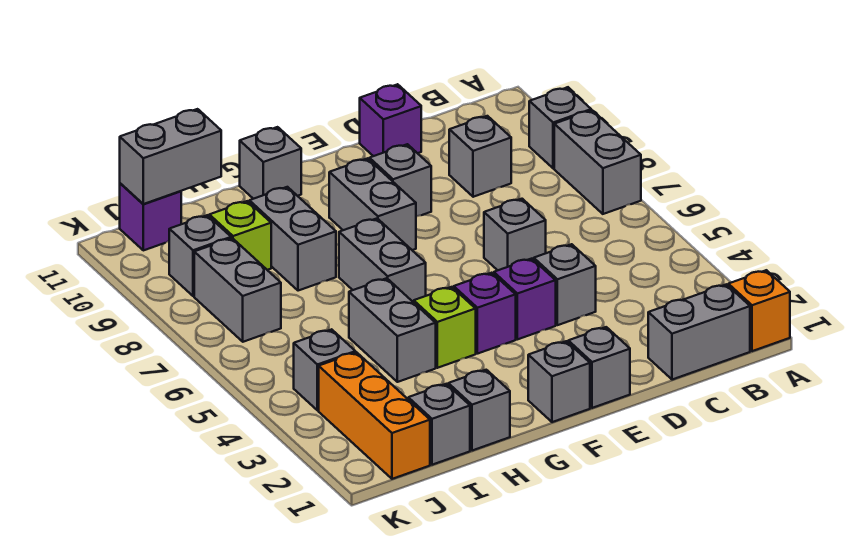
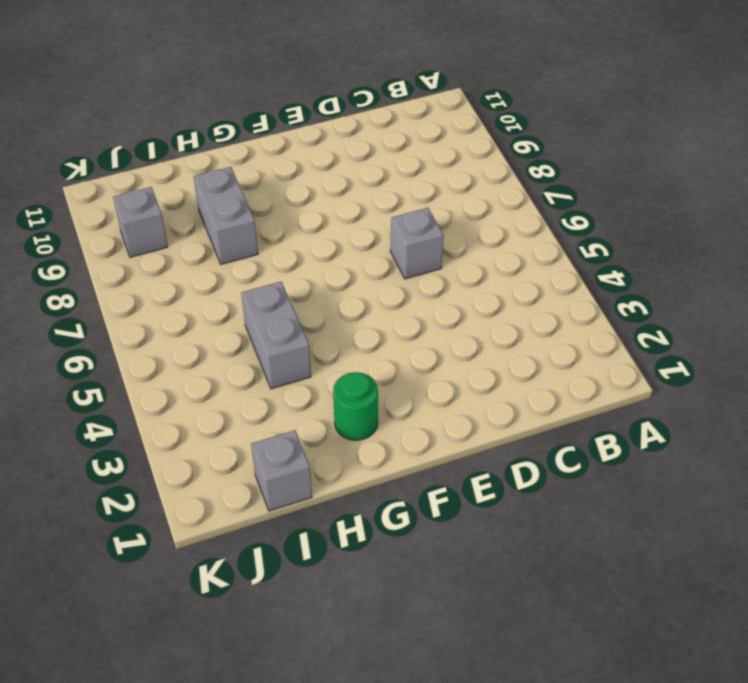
green round brick G2 level 1 -> none
none -> orange brick A1 level 1
none -> grey brick A7:A8 level 1
none -> grey brick A9 level 1

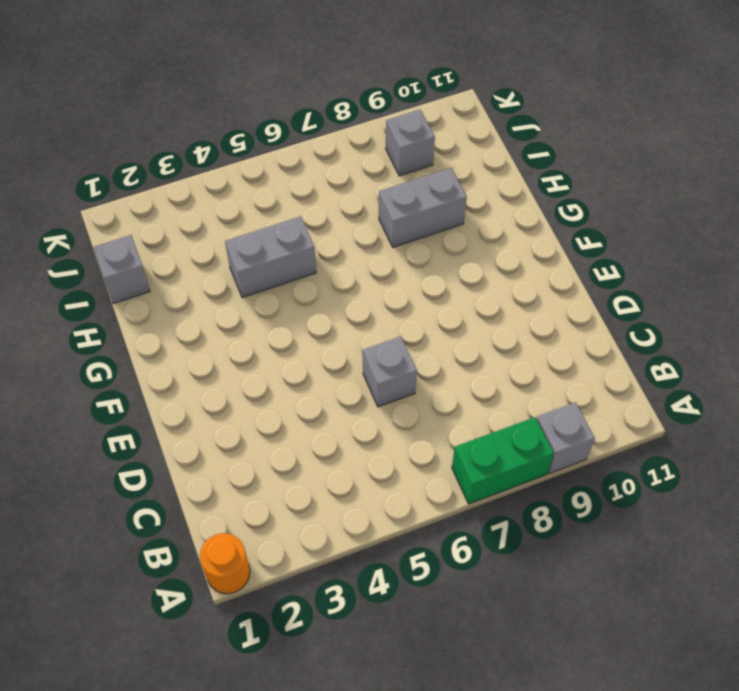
orange round brick A1 level 1 -> orange brick A1 level 1
green brick A7:A8 level 1 -> grey brick A7:A8 level 1
none -> grey brick B1:C1 level 1
none -> grey brick C9 level 1
none -> grey brick D4 level 1

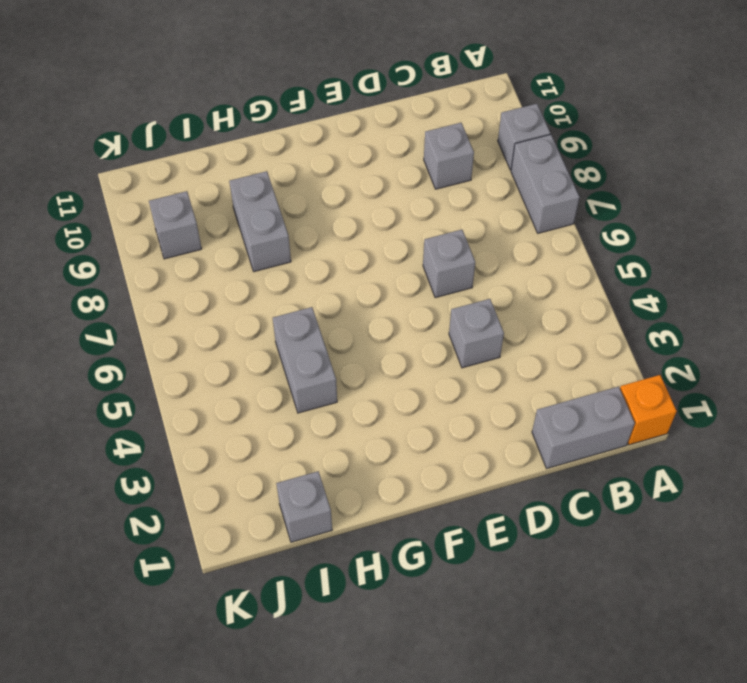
none -> purple brick D11 level 1
none -> grey brick E1 level 1
none -> purple brick E4 level 1

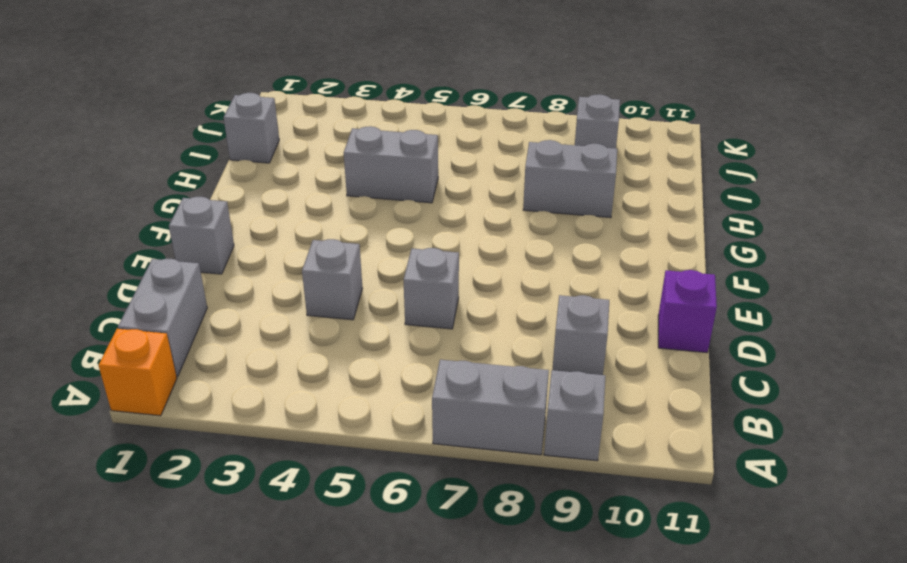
none -> purple brick E4 level 1
none -> grey brick E9 level 1
none -> grey brick F1 level 1

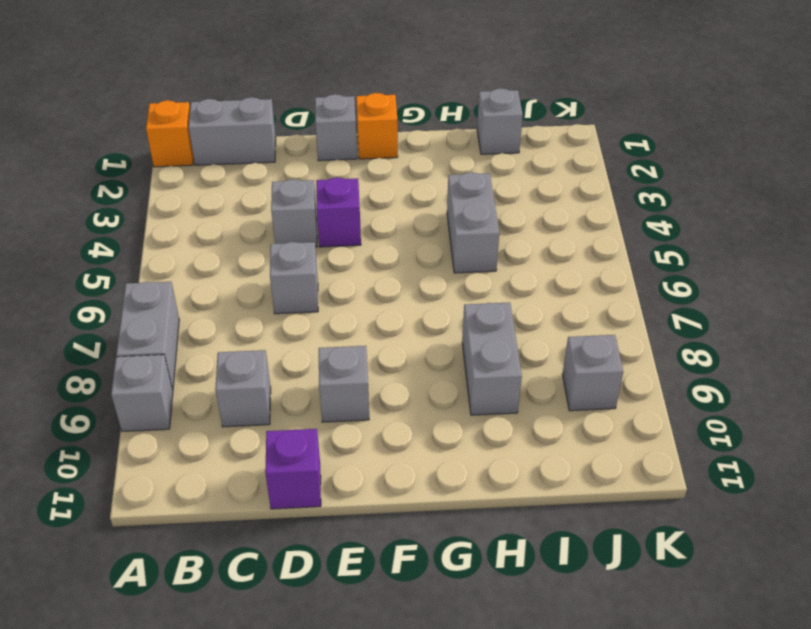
orange brick F1 level 1 -> grey brick F1 level 1
none -> purple brick F4 level 1
none -> grey brick F8:F9 level 1
none -> lime brick G4 level 1

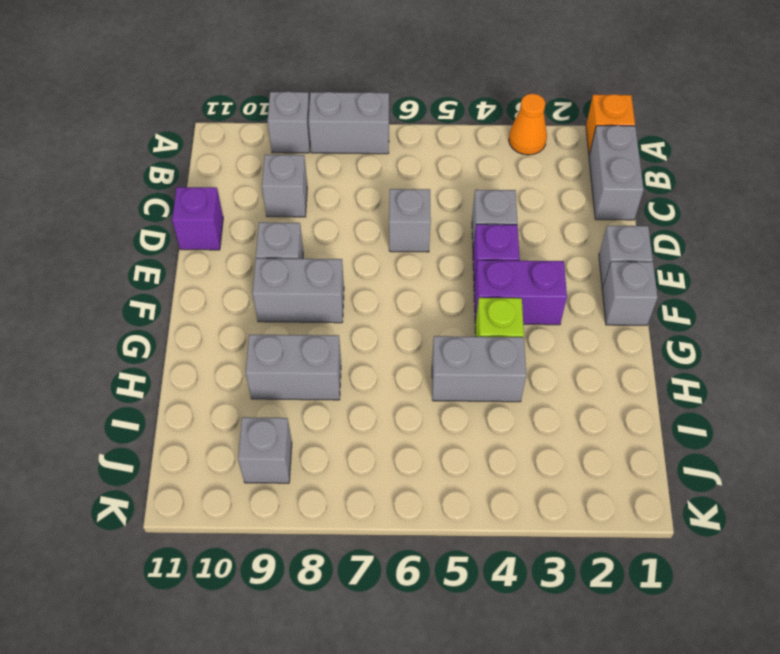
orange cone A3 level 1 -> none
purple brick F3:F4 level 1 -> purple brick F4 level 1
none -> grey brick G6:G7 level 1
none -> grey brick G11 level 1
none -> grey brick H1 level 1

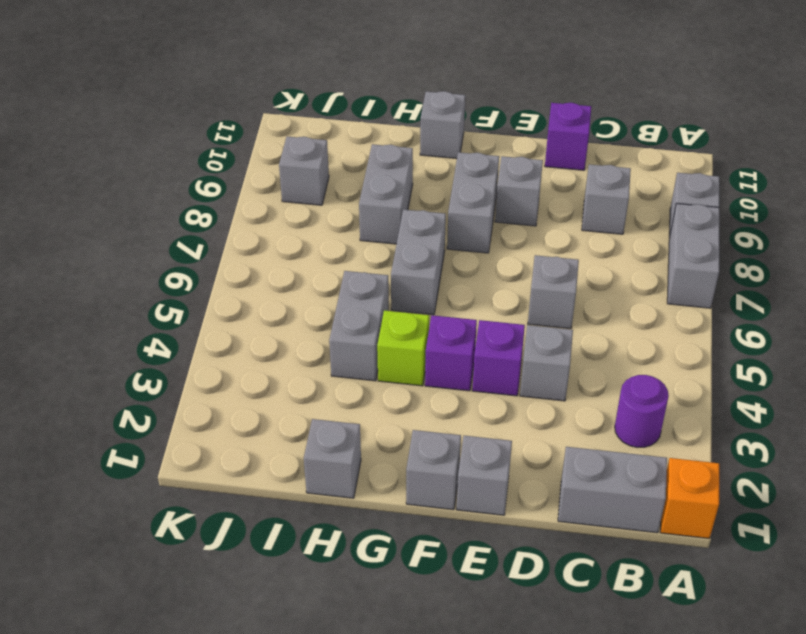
purple round brick B3 level 1 -> none
none -> grey brick I1 level 1
none -> lime brick I9 level 1
none -> orange brick J1:J3 level 1

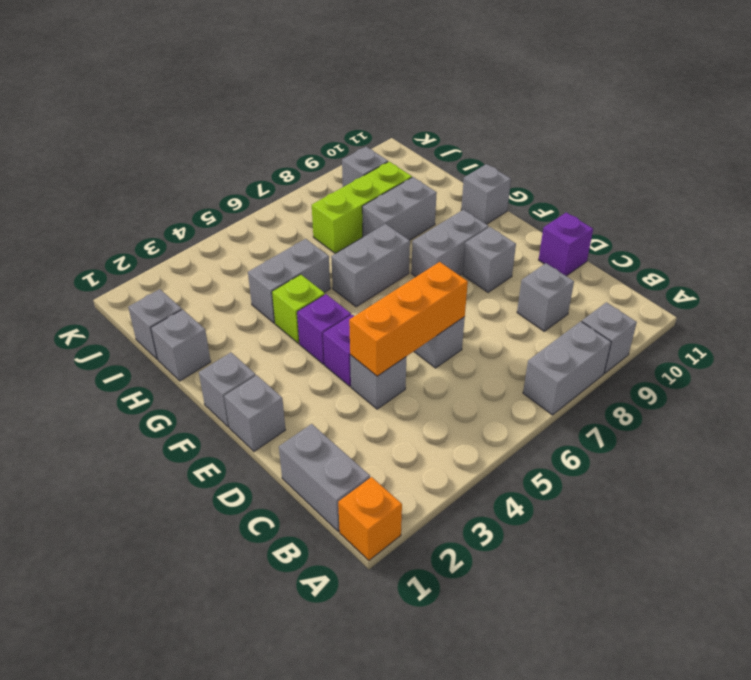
orange brick D4:D6 level 2 -> orange brick J1:J3 level 1
lime brick I7:I9 level 1 -> lime brick I9 level 1
none -> grey brick J4 level 1
none -> grey brick J7:J8 level 1
none -> purple brick J11 level 1

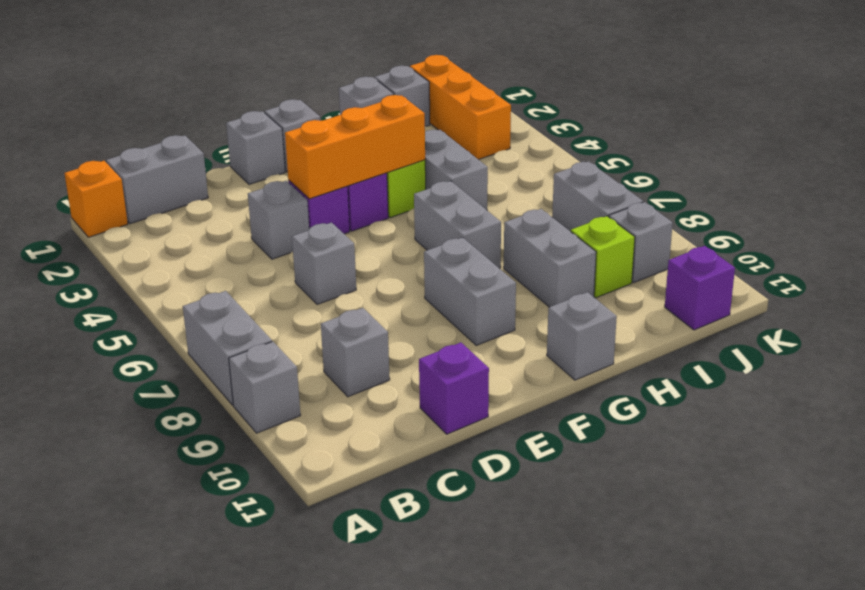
orange brick E4:G4 level 2 -> none
none -> grey brick E9 level 1
none -> grey brick J4 level 1
none -> grey brick I11:J11 level 2

